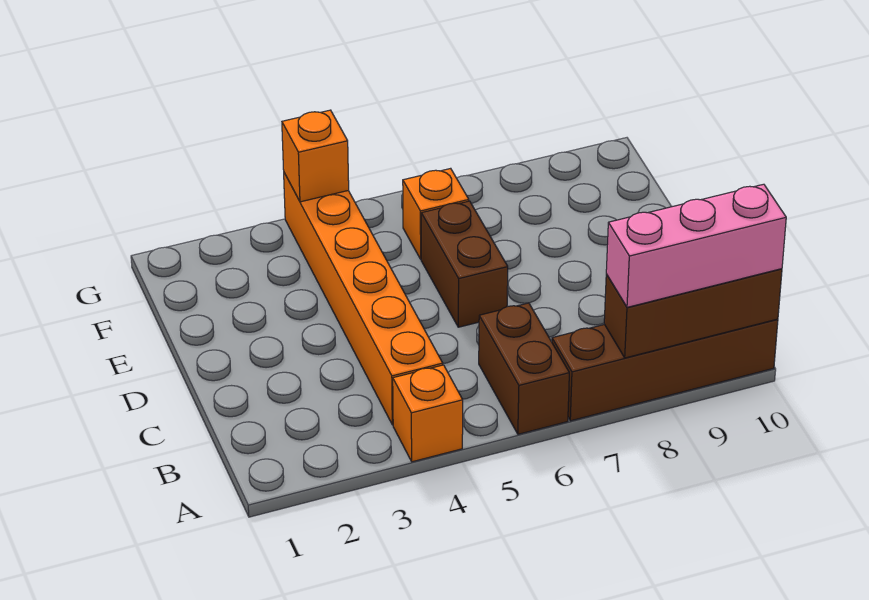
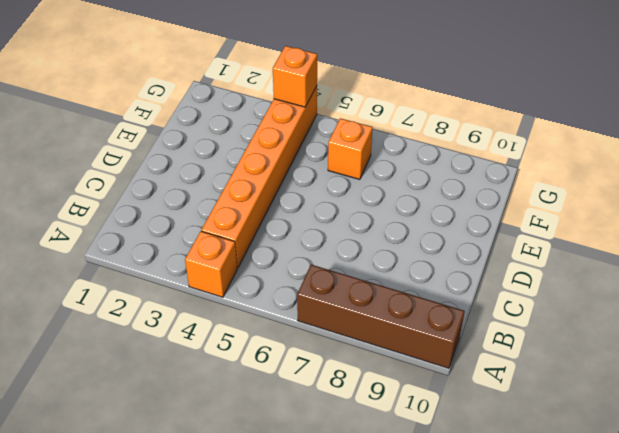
none -> brown brick A6:B6 level 1
none -> brown brick D6:E6 level 1

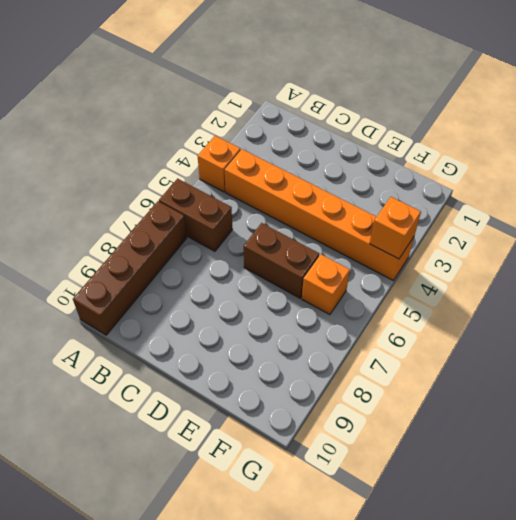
none -> brown brick A8:A10 level 2
none -> pink brick A8:A10 level 3

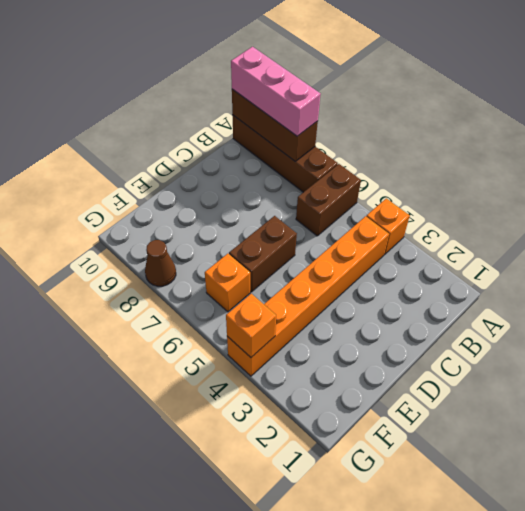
brown cone G8 level 1 -> none

